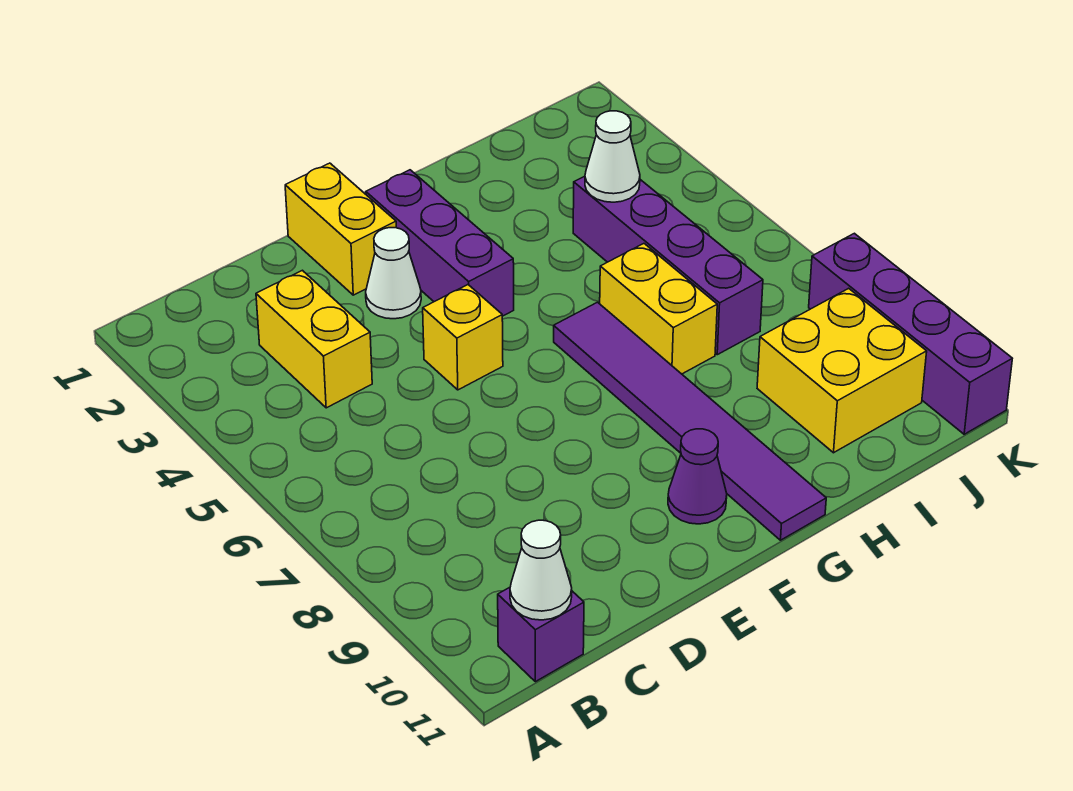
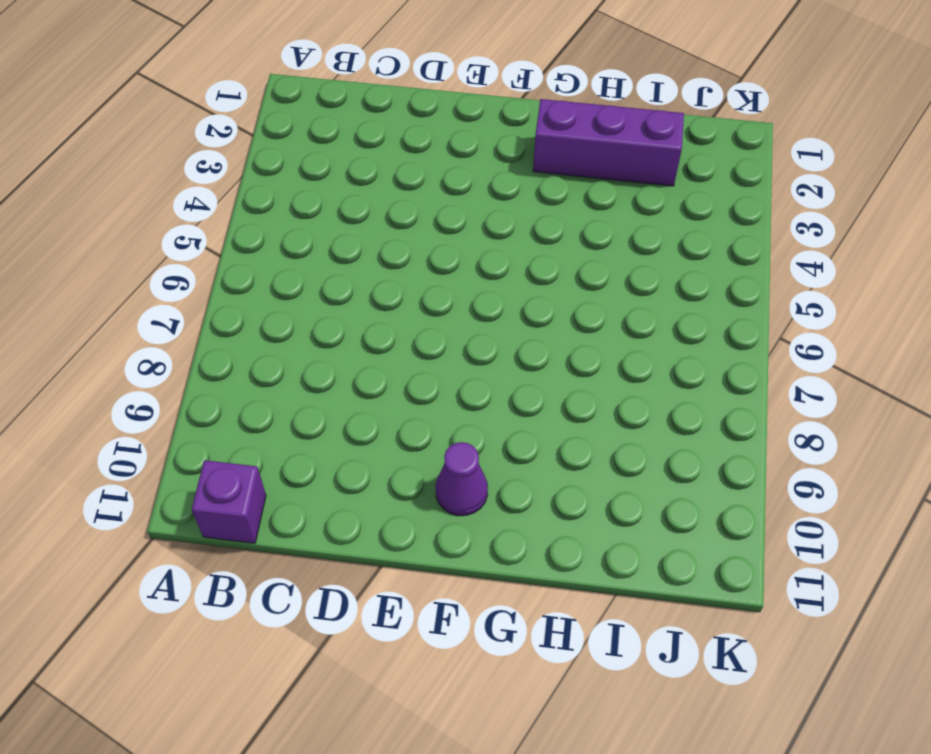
purple brick G2:I2 level 1 -> purple brick F2:F4 level 1
none -> yellow brick C3:C4 level 1
none -> yellow brick E1:E2 level 1
none -> white cone E3 level 1

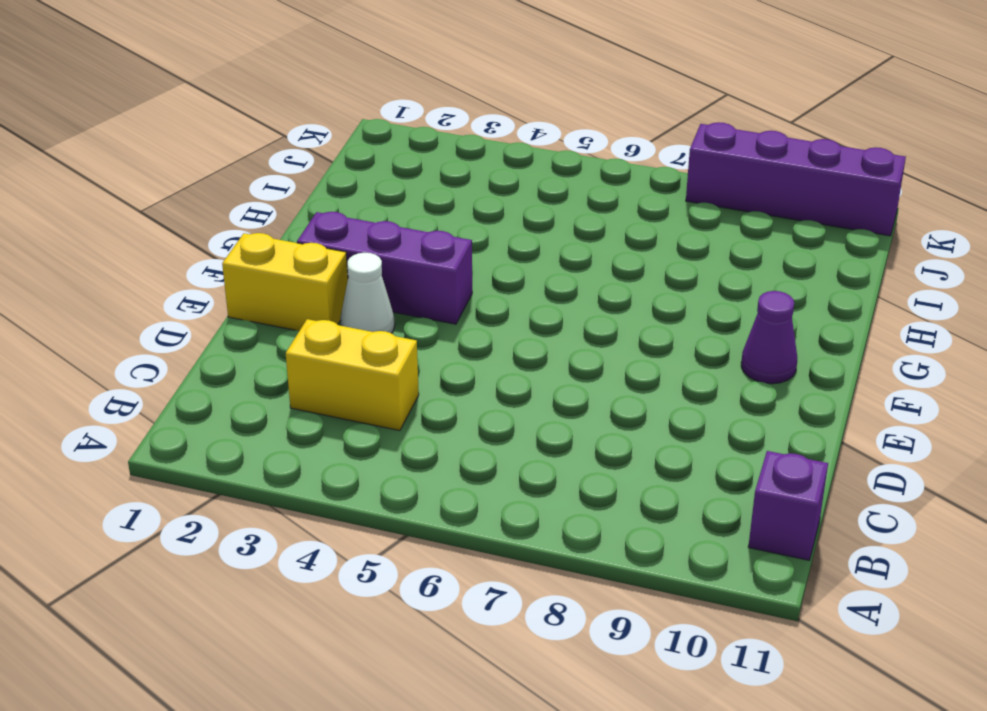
none -> yellow brick E5 level 1
none -> purple tile G6:G11 level 1
none -> yellow brick H6:H7 level 1

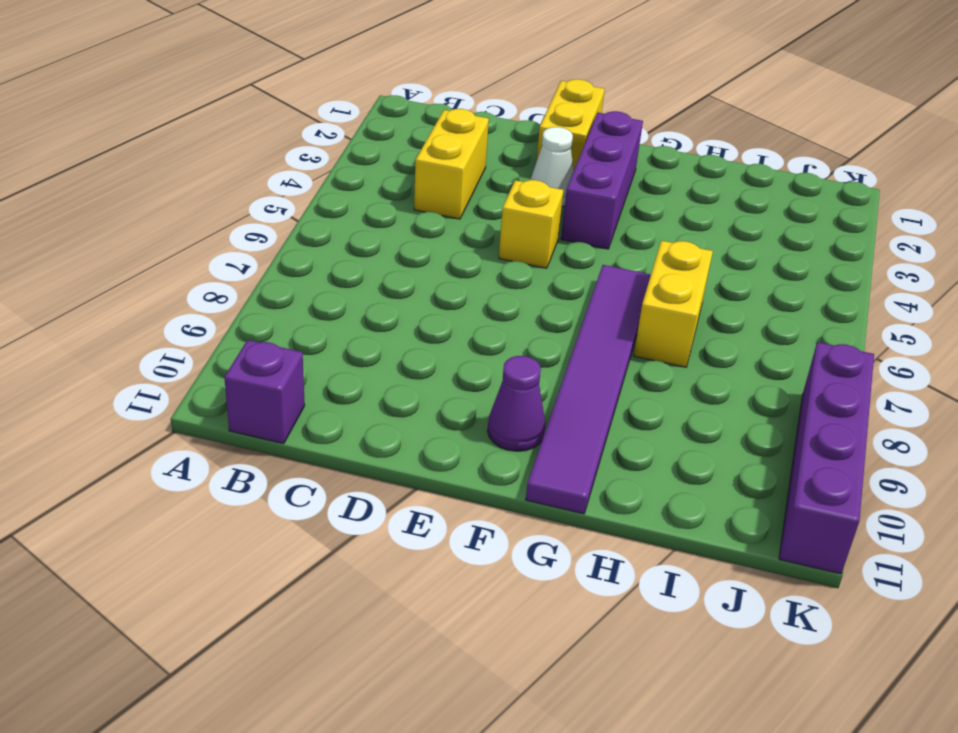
none -> purple brick I4:I7 level 1
none -> yellow brick I9:J10 level 1
none -> white cone B11 level 2

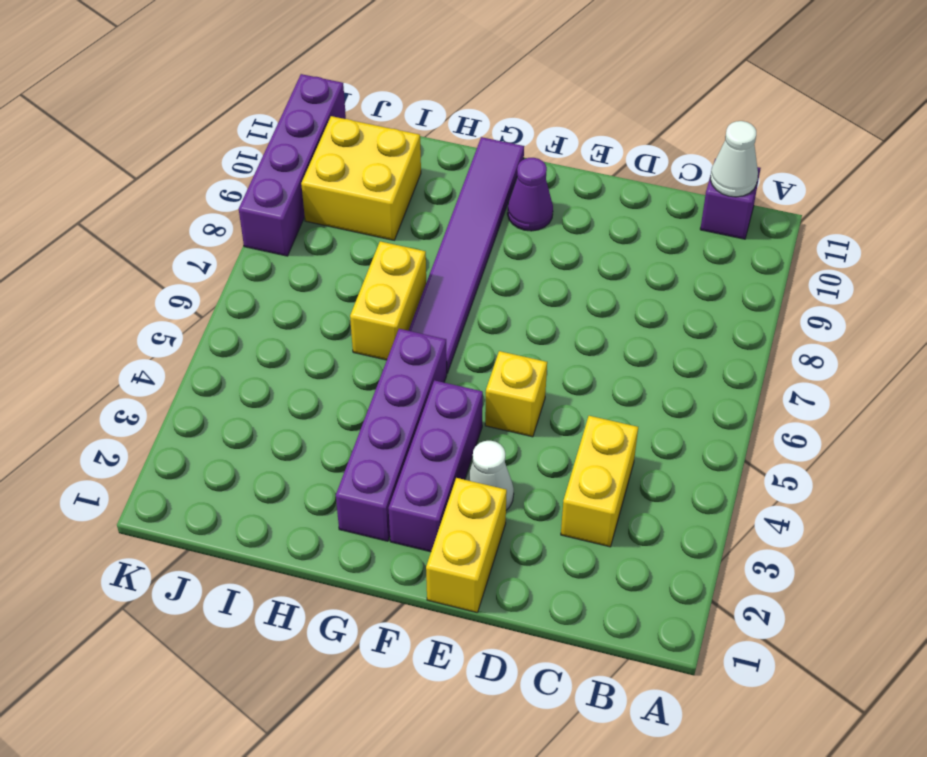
purple brick G2:G5 level 1 -> purple brick I4:I7 level 1
none -> white cone I4 level 2

